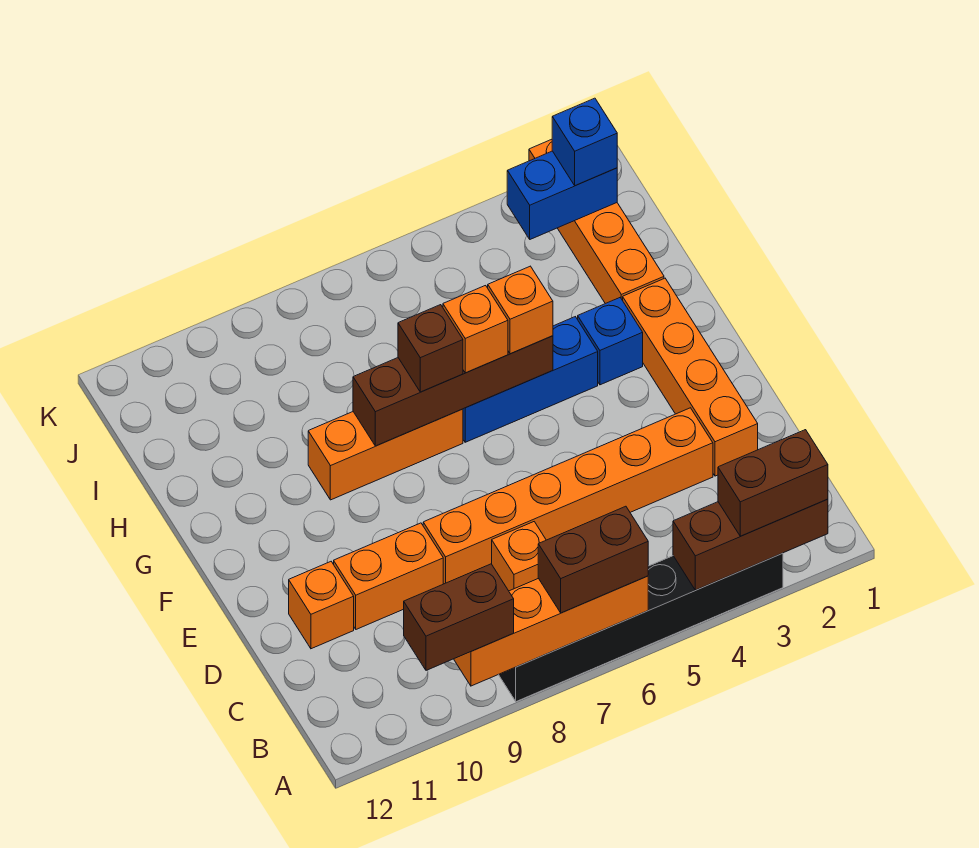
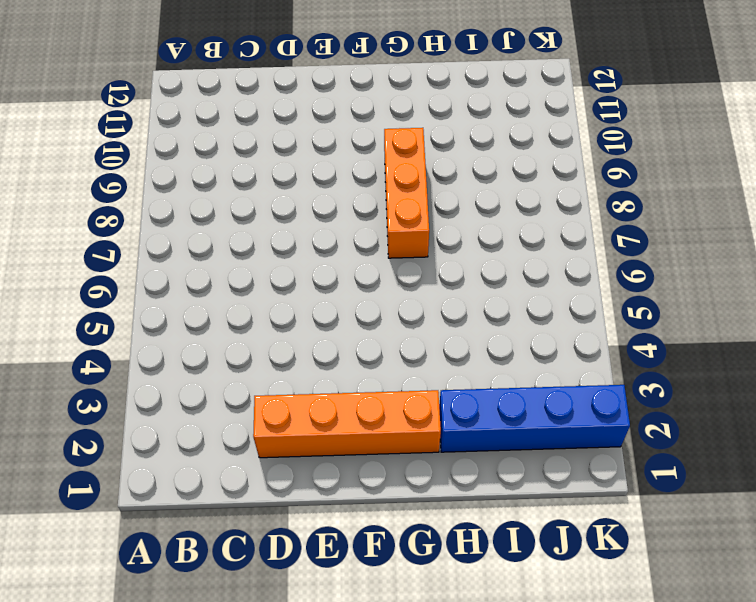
blue brick H2:K2 level 1 -> orange brick H2:K2 level 1
none -> black brick A3:A8 level 1
none -> orange brick C7 level 1
none -> orange brick D3:D8 level 1

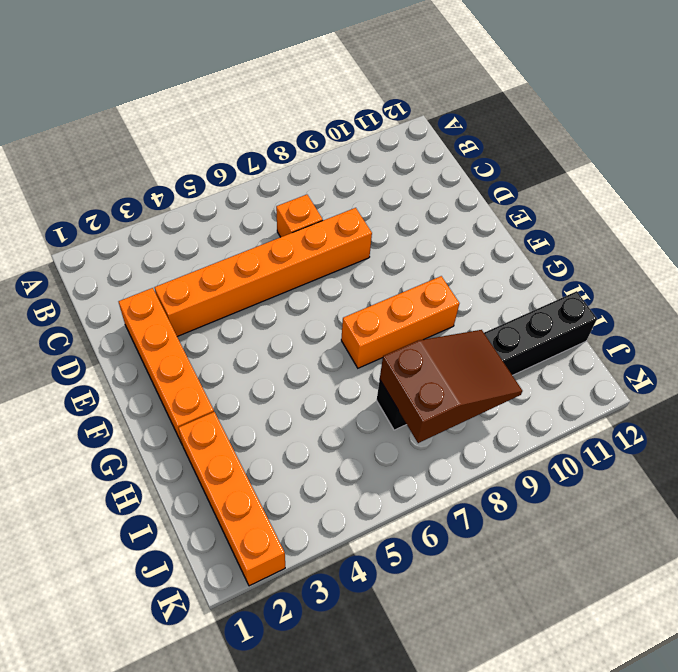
black brick I7:I12 level 1 -> black brick A3:A8 level 1
brown slope I7:J9 level 2 top 7 -> none
none -> orange brick D9:D10 level 1
none -> orange brick D11 level 1
none -> blue brick G3 level 1

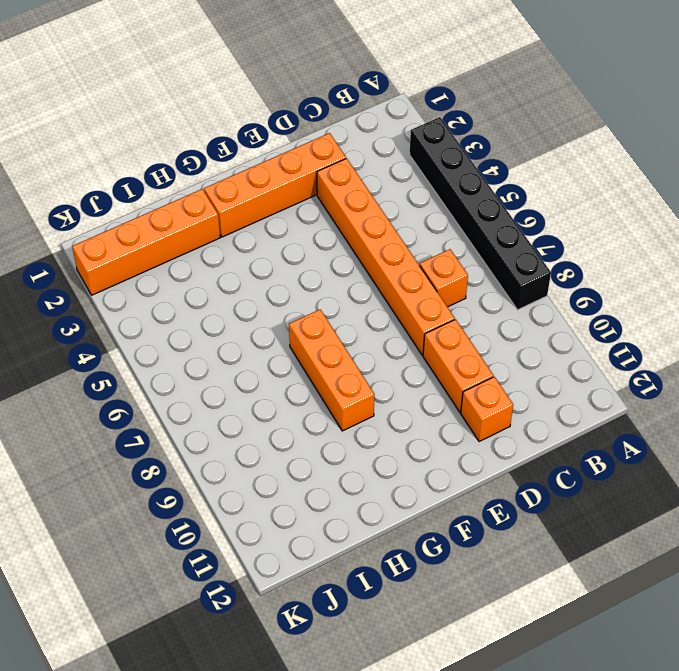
none -> blue brick G3 level 1
none -> blue brick G4:G6 level 1
none -> brown brick A2:A4 level 2

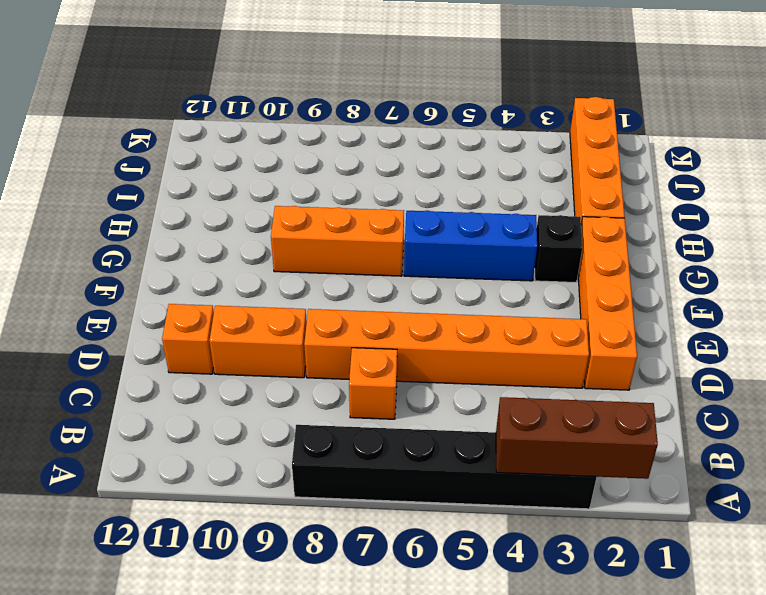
black brick G3 level 1 -> blue brick G3 level 1
none -> orange brick A6:A9 level 2
none -> brown brick G5:G8 level 2
none -> blue brick J2:J3 level 2

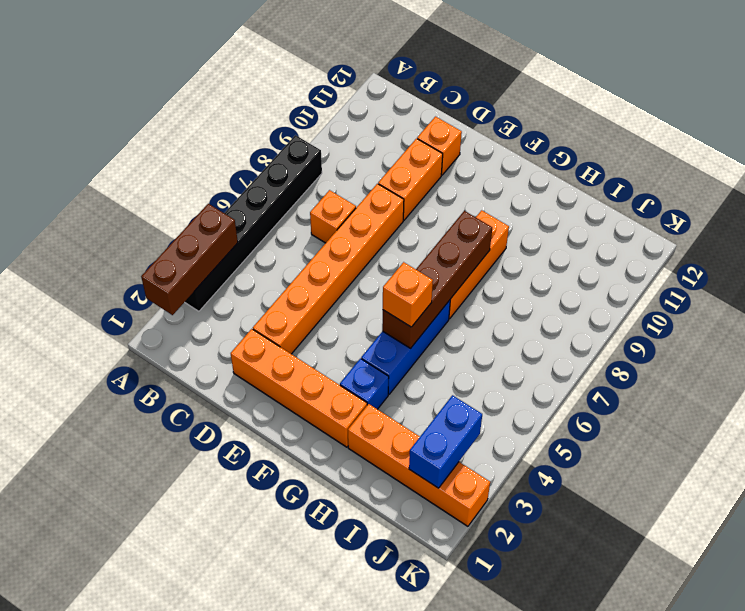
none -> orange brick A6:A9 level 2
none -> brown brick A2:A3 level 3
none -> brown brick A6:A7 level 3

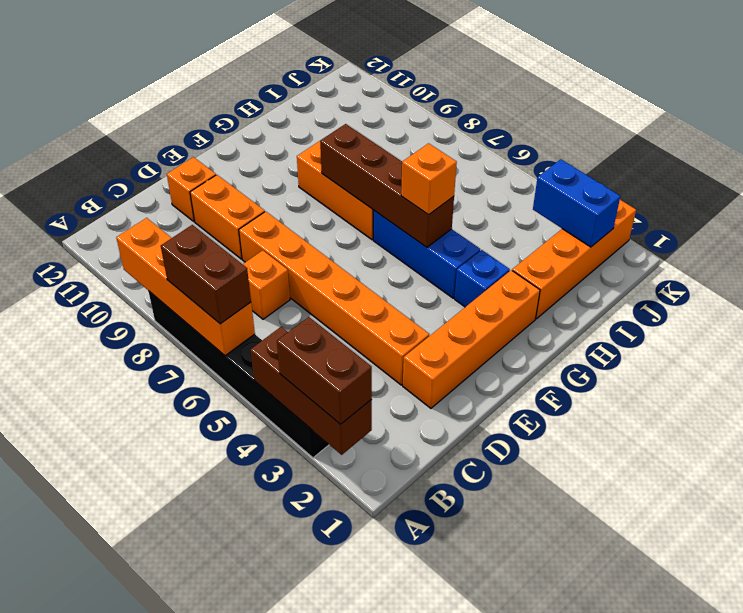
none -> brown brick A9:A10 level 3
none -> orange brick G6 level 3
none -> brown brick G7 level 3

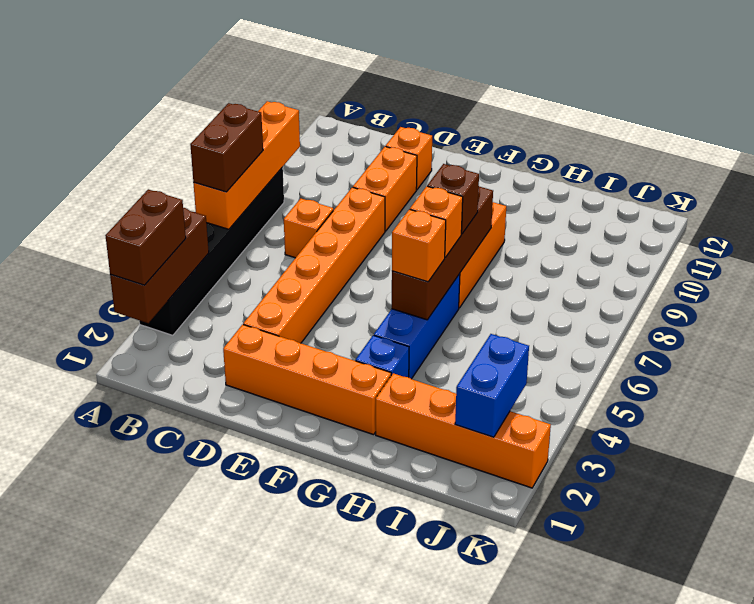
none -> brown brick A9:A10 level 3
none -> blue brick J2 level 3

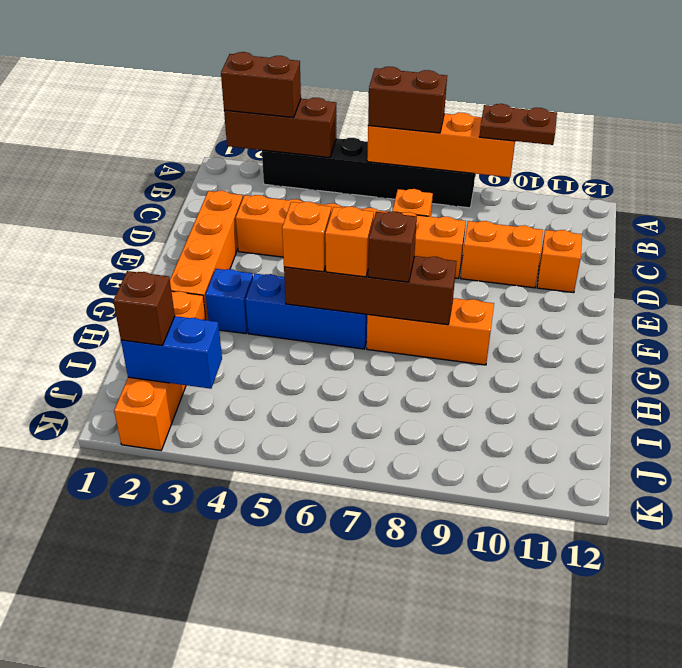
brown plate A9:A10 level 3 -> brown brick A9:A10 level 3
brown brick J2 level 3 -> blue brick J2 level 3

